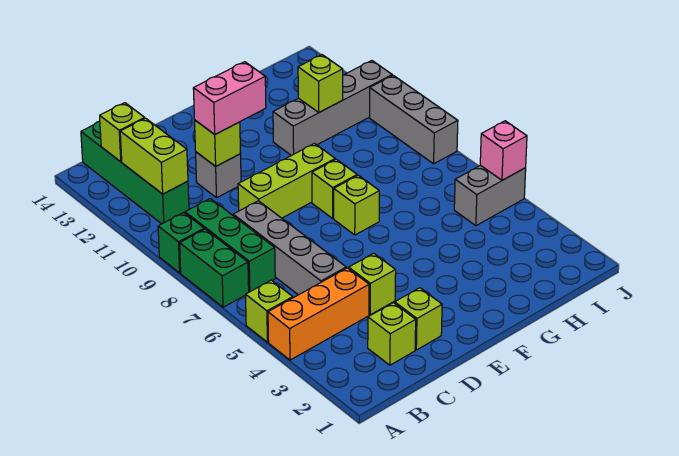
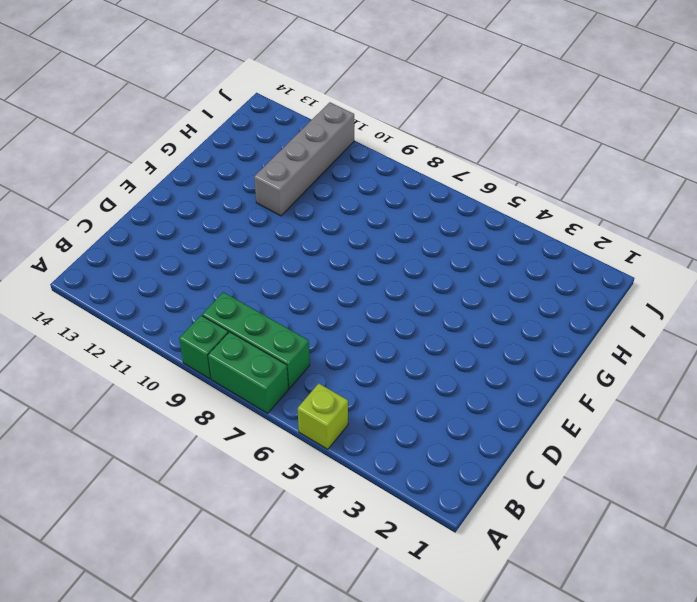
none -> orange brick A4:C4 level 1
none -> green brick B11:B14 level 1
none -> lime brick C2 level 1

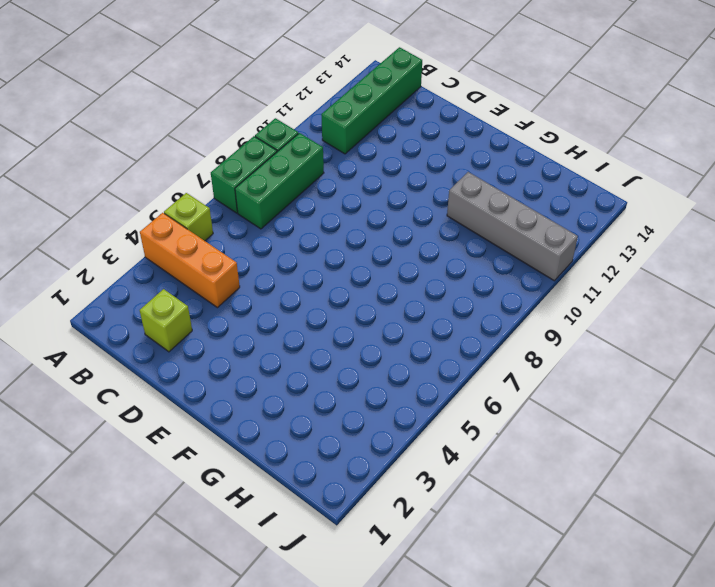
none -> grey brick C5:C8 level 1
none -> lime brick D2 level 1
none -> lime brick D4 level 1

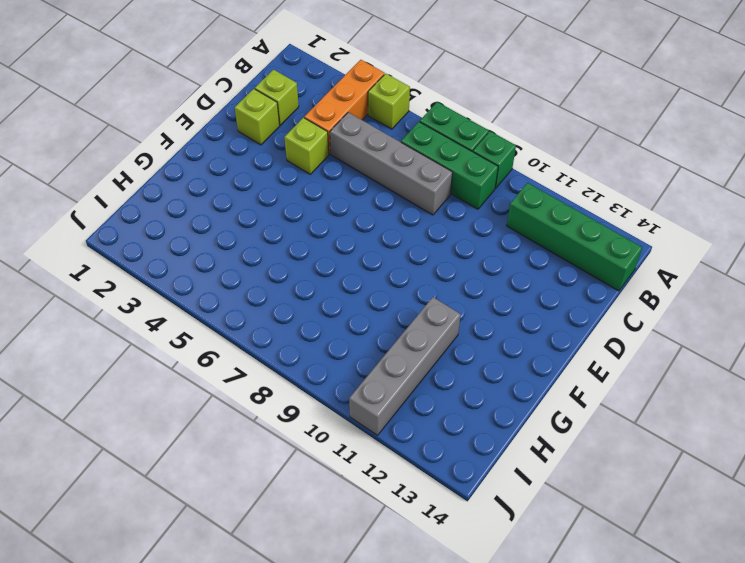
none -> lime brick D9:F9 level 1
none -> grey brick D11 level 1
none -> lime brick F7 level 1

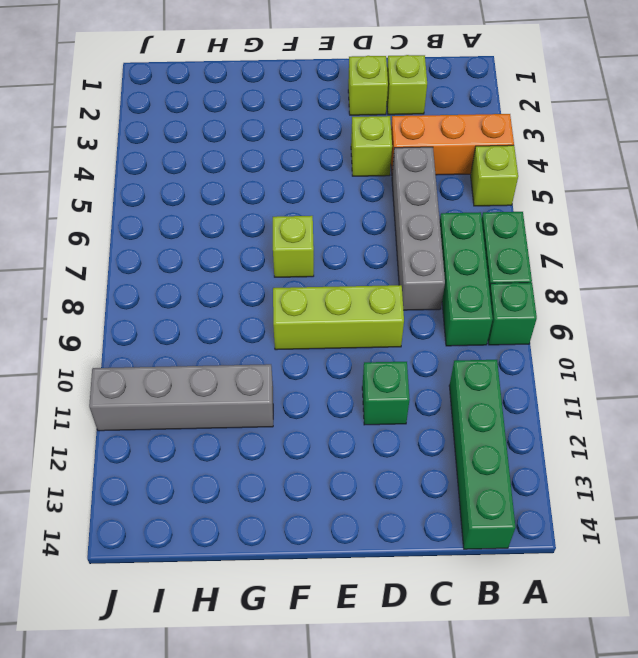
green brick D11 level 1 -> grey brick D11 level 1
none -> lime brick F8 level 1
none -> grey brick I5:J5 level 1
none -> grey brick J8:J10 level 1

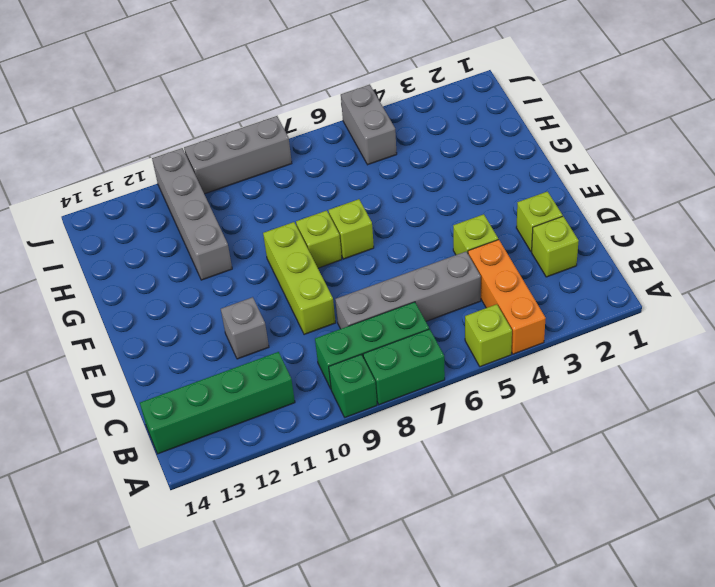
none -> lime brick B11:B12 level 2
none -> lime brick B13 level 2
none -> lime brick D11 level 2

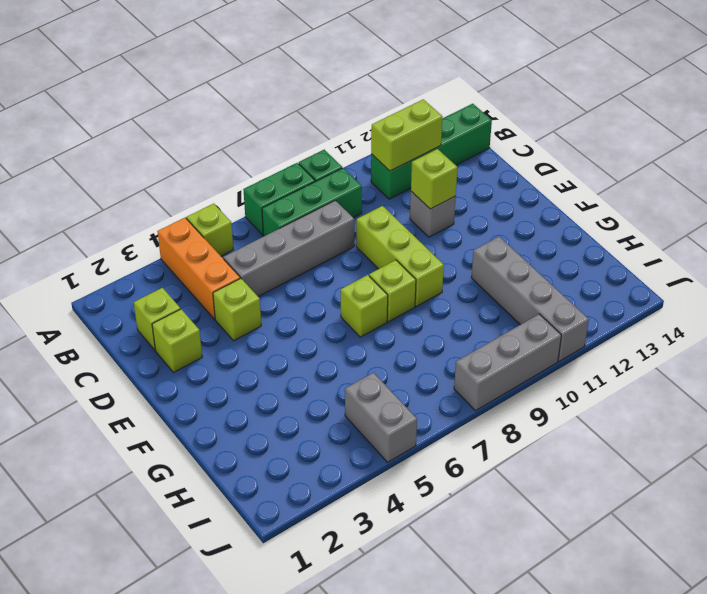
none -> lime brick B13 level 2
none -> lime brick H11 level 2
none -> pink brick J5 level 2

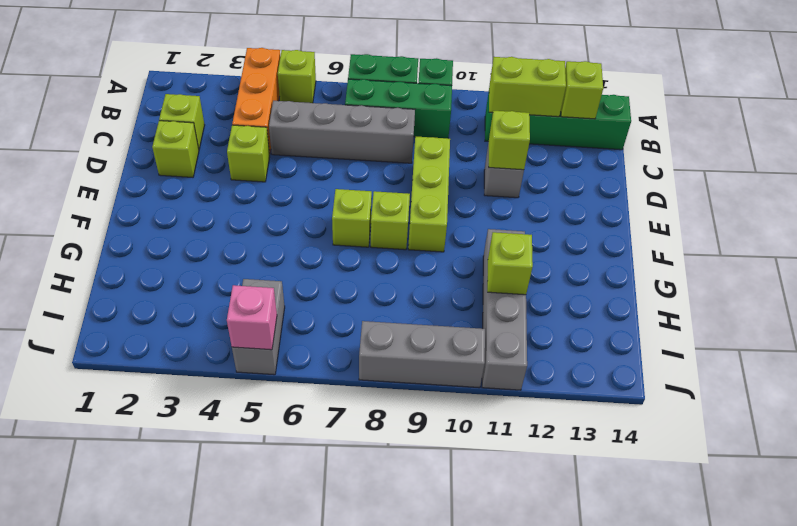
none -> pink brick D11:E11 level 3

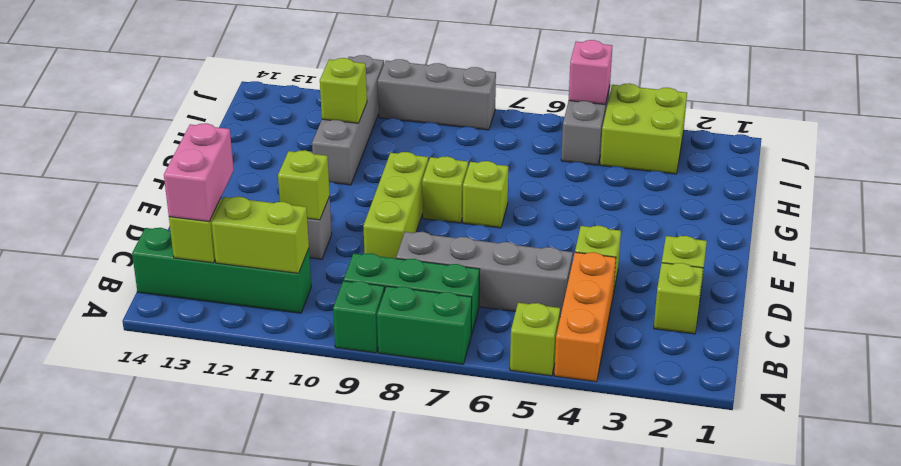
pink brick B13:C13 level 3 -> pink brick D11:E11 level 3
lime brick I3:J4 level 1 -> none

